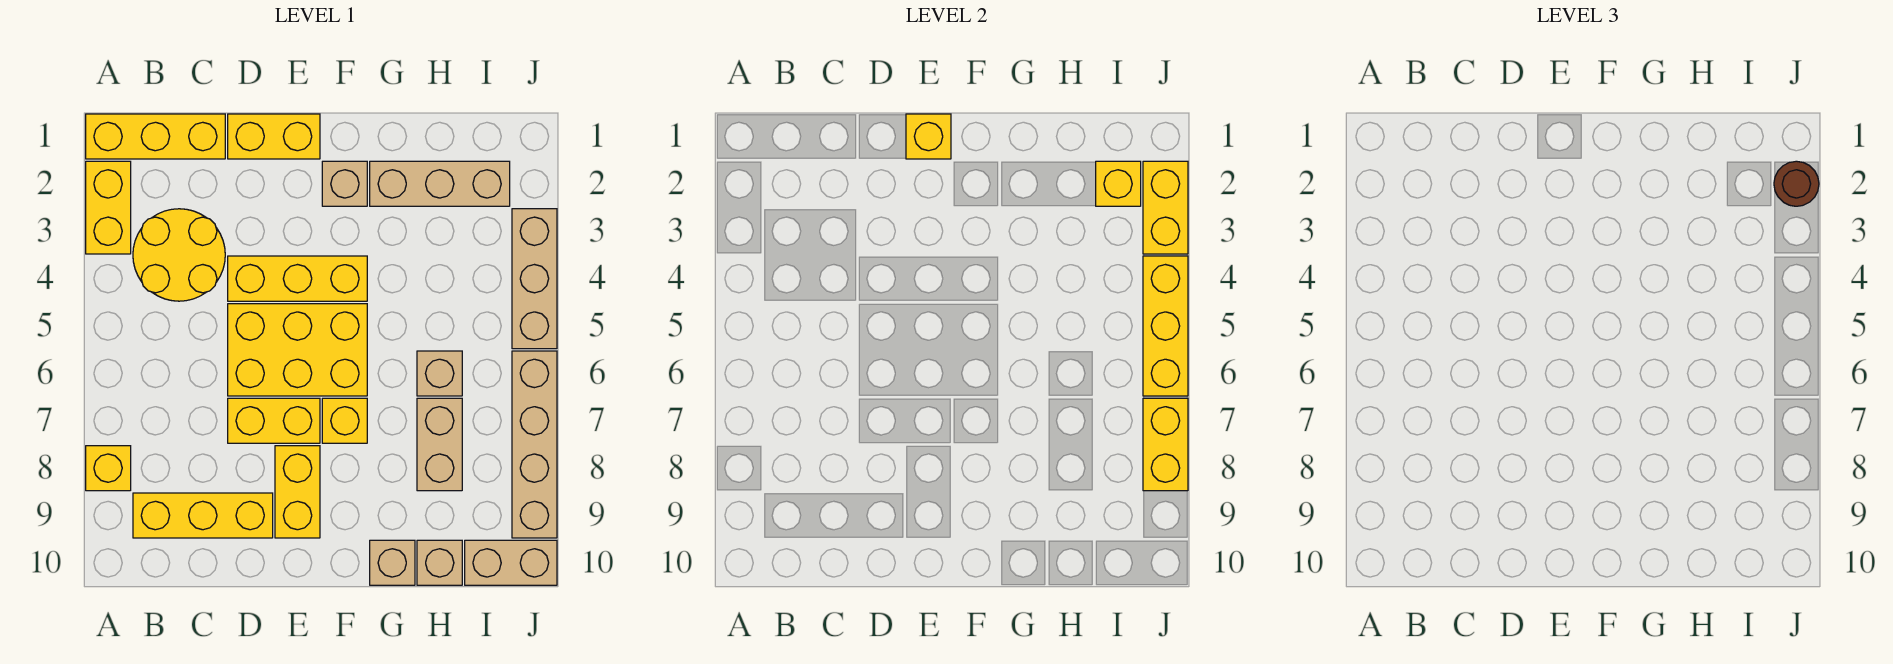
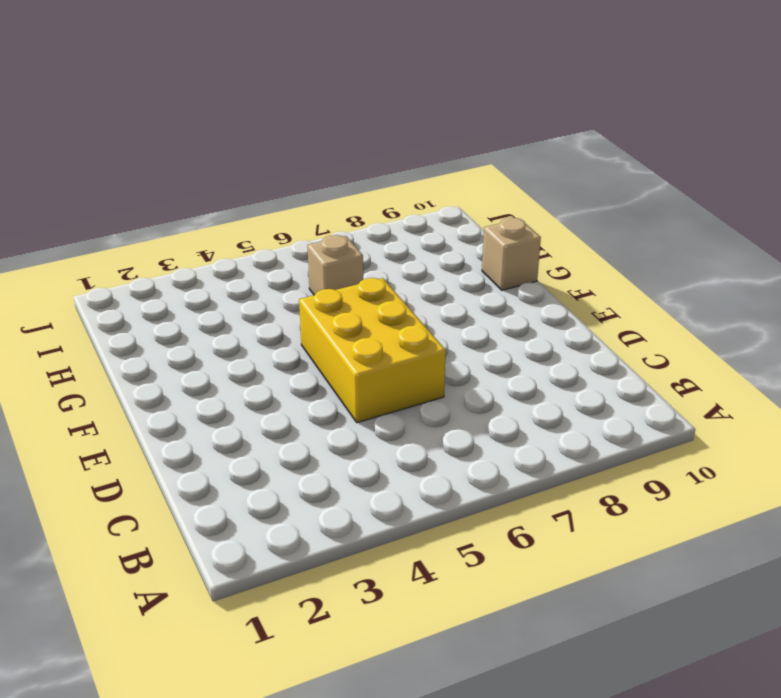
none -> yellow brick A1:C1 level 1
none -> yellow brick A2:A3 level 1
none -> yellow brick A8 level 1

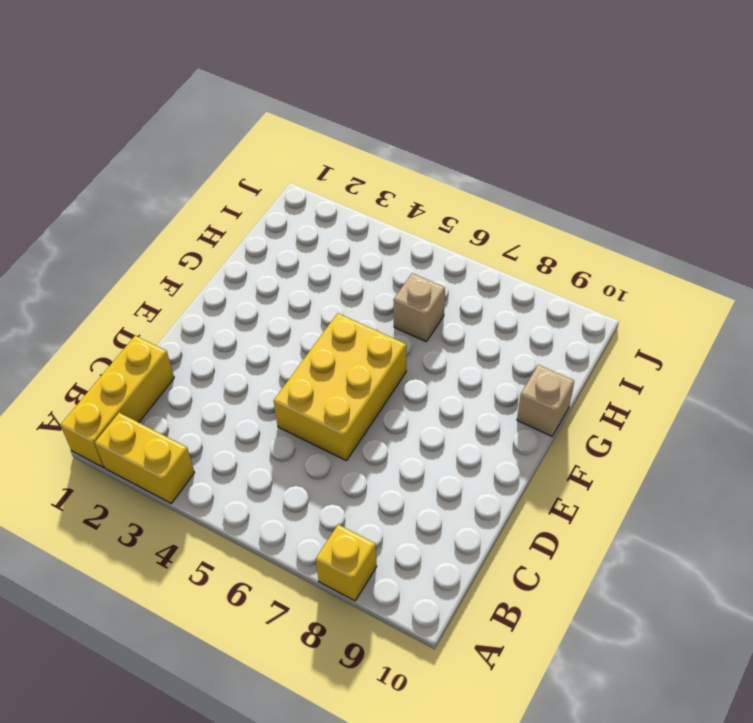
none -> yellow round brick B3:C4 level 1
none -> yellow brick B9:D9 level 1
none -> yellow brick D1:E1 level 1

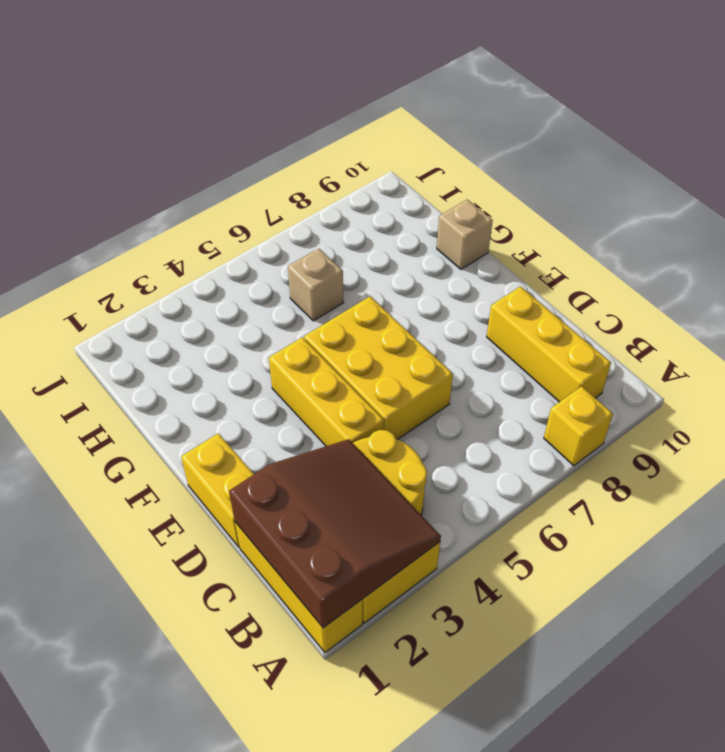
brown slope A1:C3 level 2 top 1 -> none
none -> yellow brick D7:E7 level 1
none -> yellow brick E8:E9 level 1
none -> tan brick F2 level 1

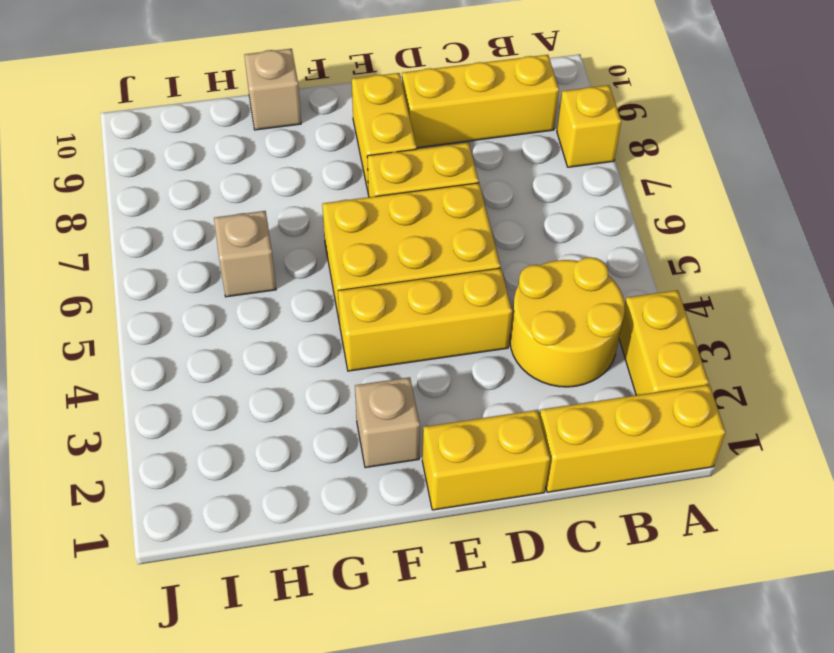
none -> yellow brick F7 level 1
none -> tan brick G2:I2 level 1
none -> tan brick H7:H8 level 1

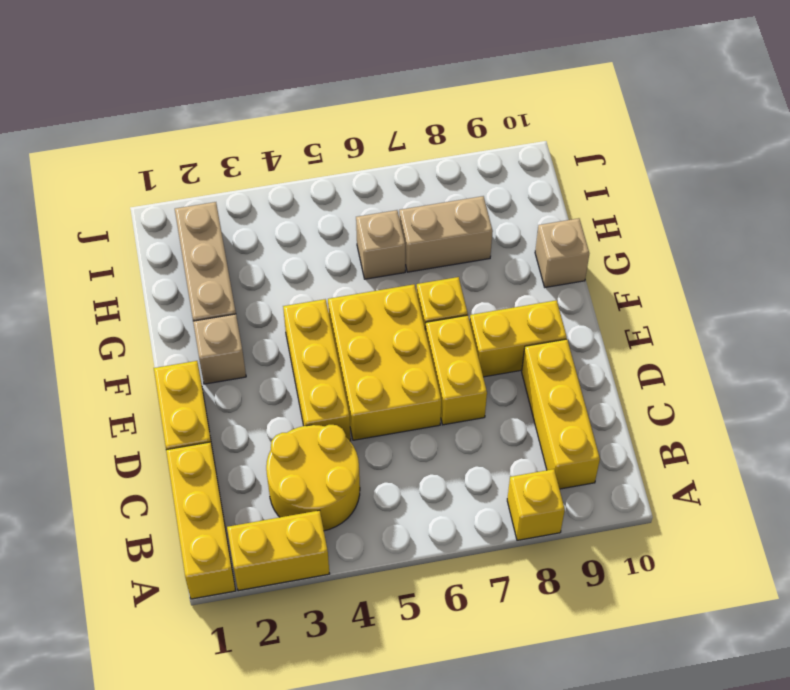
none -> tan brick H10 level 1
none -> tan brick I10:J10 level 1
none -> tan brick J3:J5 level 1

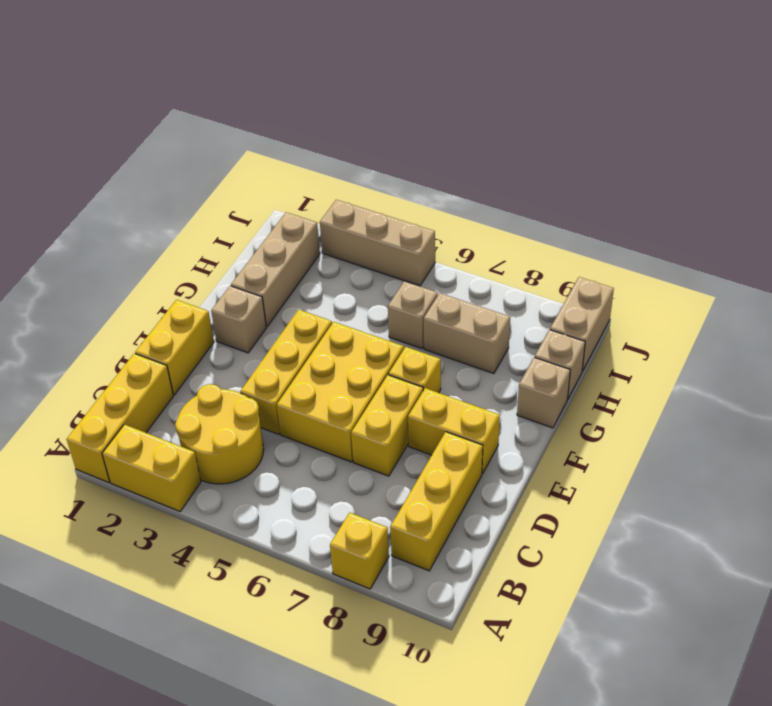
none -> tan brick J6:J9 level 1
none -> yellow brick E1 level 2
none -> yellow brick I2 level 2

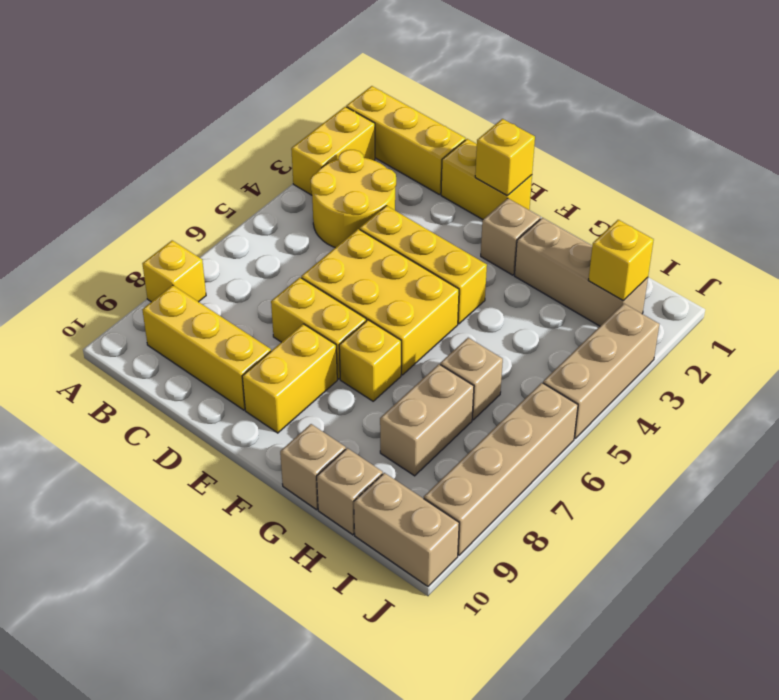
none -> yellow brick J2:J3 level 2
none -> yellow brick J4:J6 level 2
none -> yellow brick J7:J8 level 2

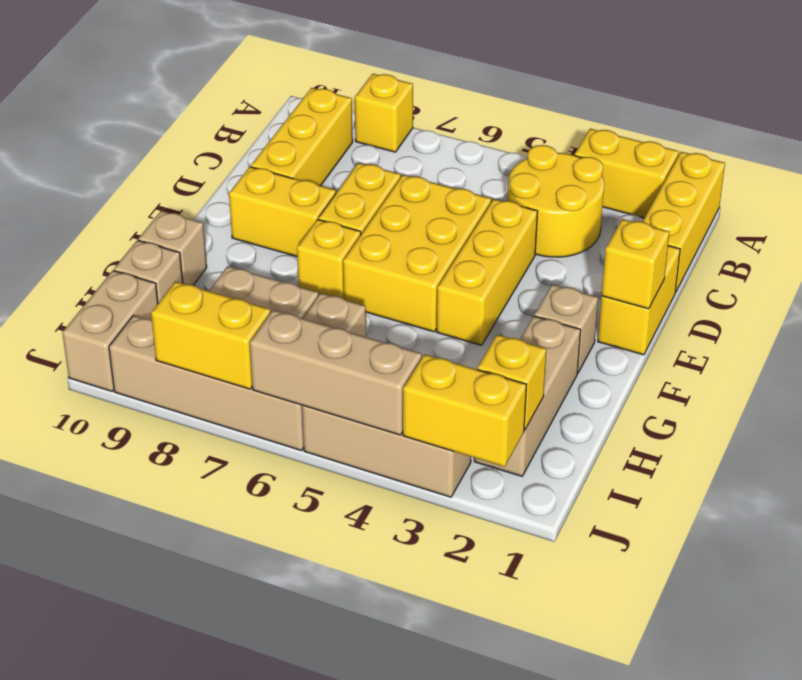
tan brick J4:J6 level 2 -> yellow brick J4:J6 level 2
none -> brown round brick J2 level 3

